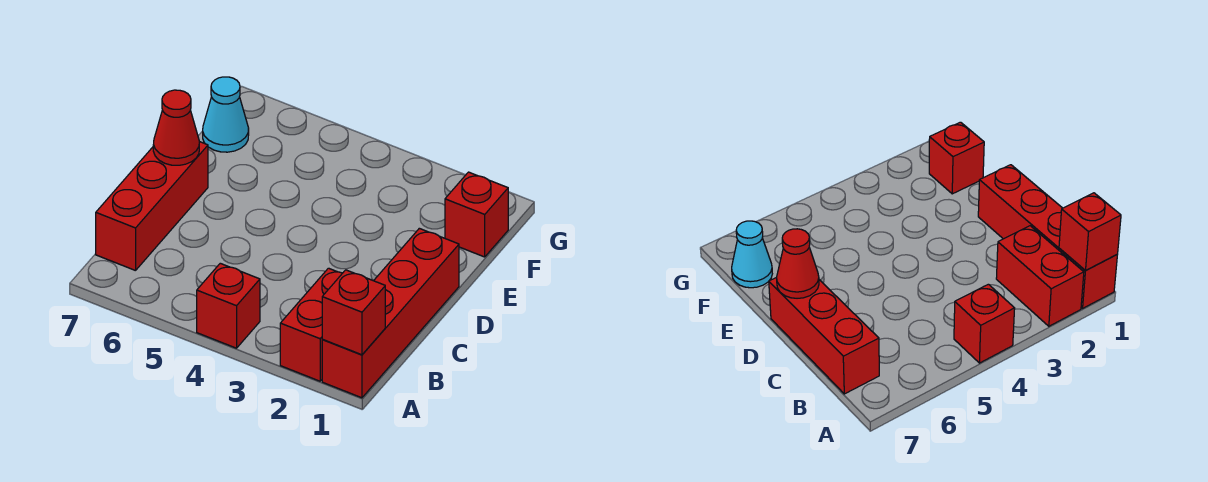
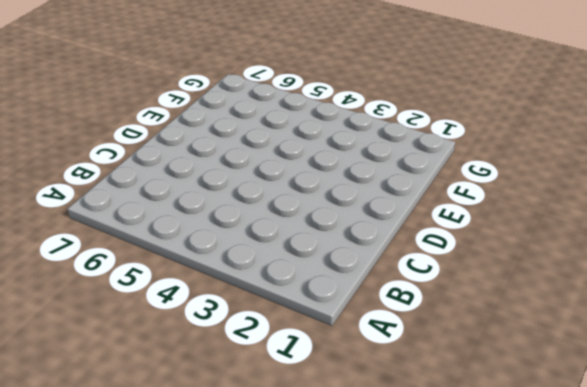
none -> red brick A1:D1 level 1
none -> red brick A2:B2 level 1

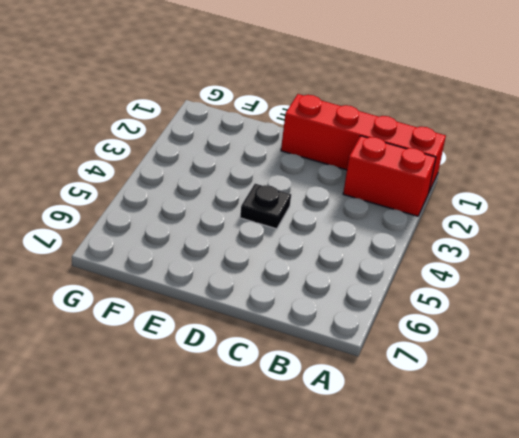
black plate D4 level 1 -> none
none -> red brick A4 level 1
none -> red brick B7:D7 level 1

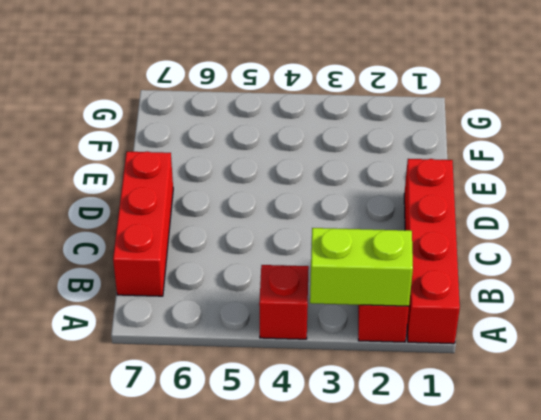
lime brick A2:A3 level 2 -> none
none -> red brick F1 level 1
none -> cyan cone F7 level 1

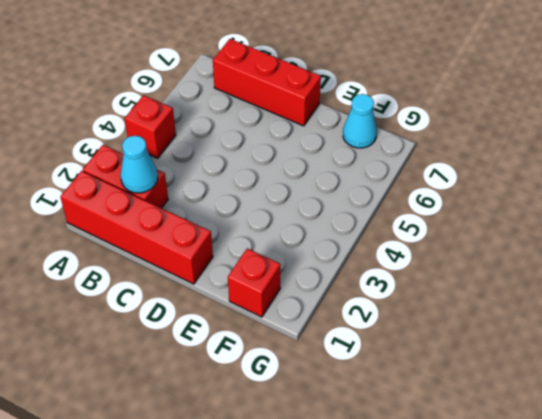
cyan cone B2 level 2 -> none
none -> red brick A1 level 2
none -> red cone D7 level 2

